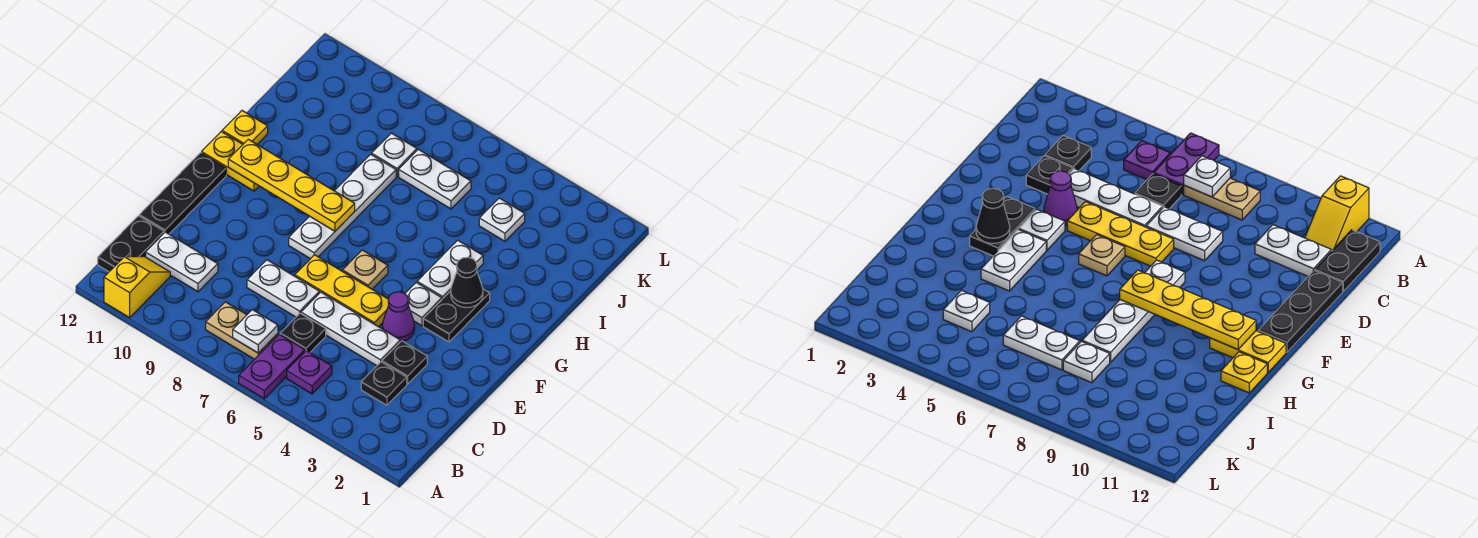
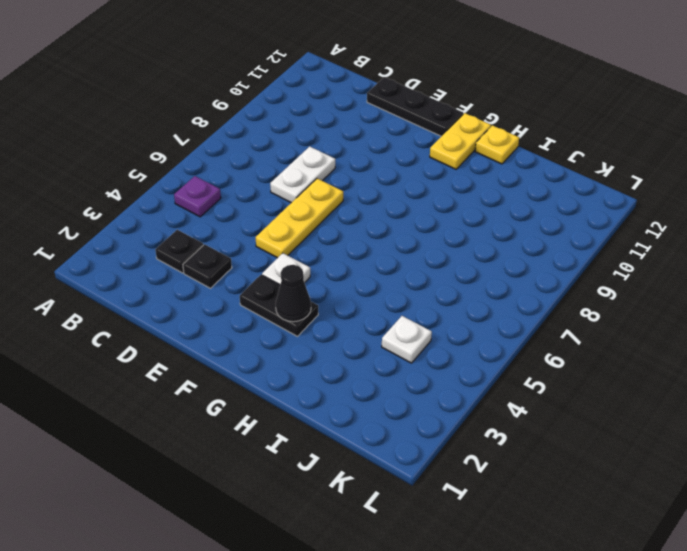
none -> purple plate A6:B6 level 1
none -> yellow slope A11:B11 level 1 top A
none -> tan plate B7:B8 level 1

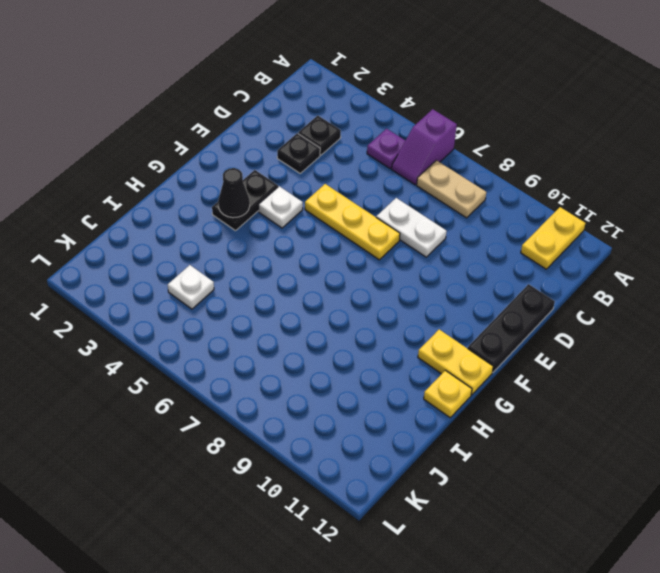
purple slope A6:B6 level 1 top A -> purple plate A6:B6 level 1
yellow plate A11:B11 level 1 -> yellow slope A11:B11 level 1 top A
none -> black plate B12:C12 level 1
none -> black plate C6 level 1
none -> white plate C10:C11 level 1

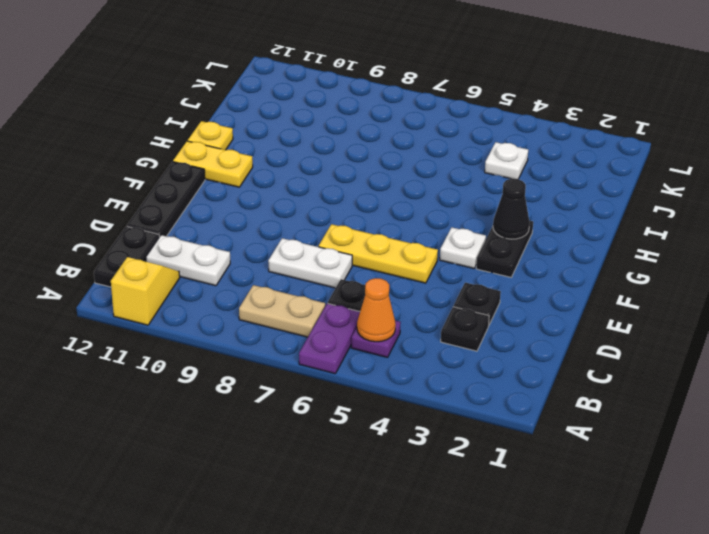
orange cone B5 level 2 -> none
none -> white plate D4:D6 level 1
none -> purple cone E4 level 1
none -> tan plate F6 level 1

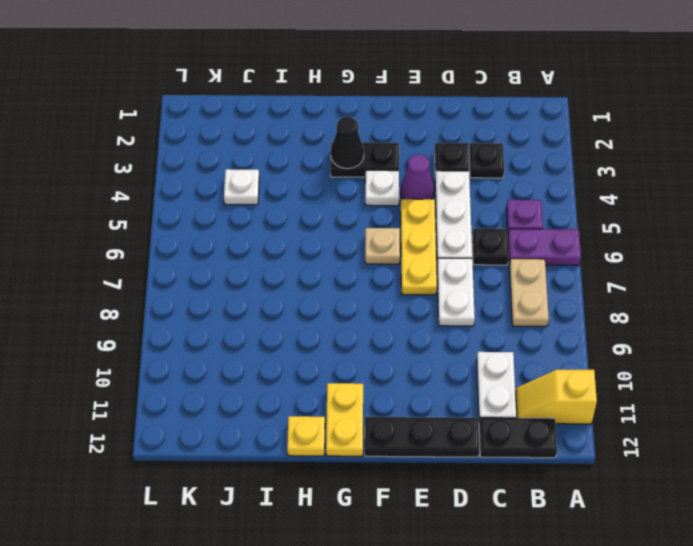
none -> white plate F8:I8 level 1
none -> white plate G4:H4 level 1
none -> white plate J6:J7 level 1

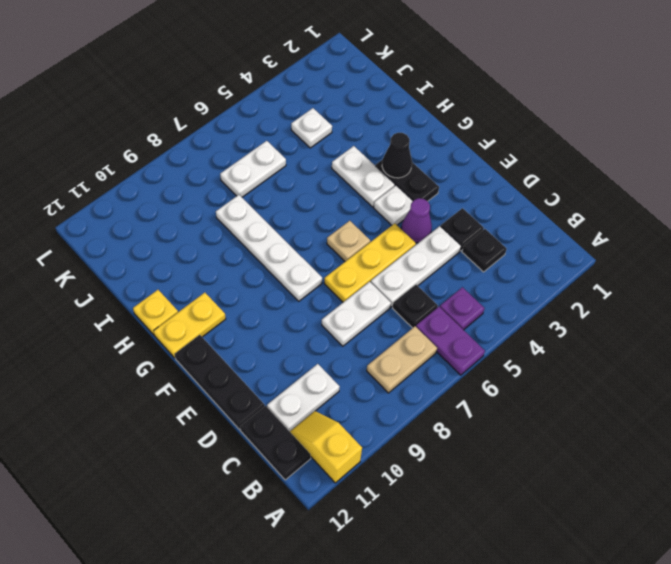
none -> white plate J8 level 1
none -> white plate B7 level 2
none -> yellow plate G8:G11 level 2

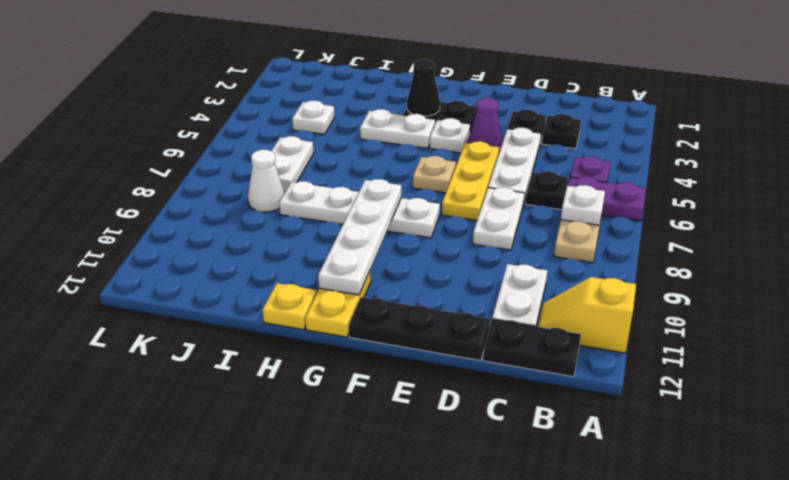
white plate G8:G11 level 2 -> yellow plate G8:G11 level 2
white cone J8 level 1 -> white plate J8 level 1

